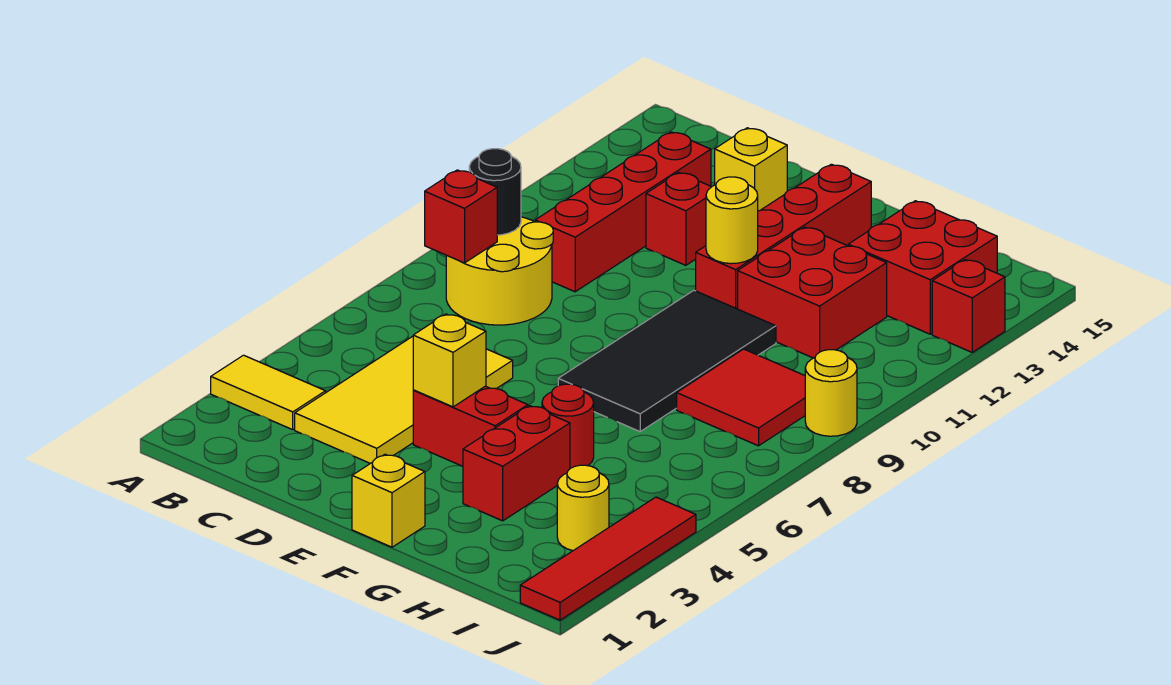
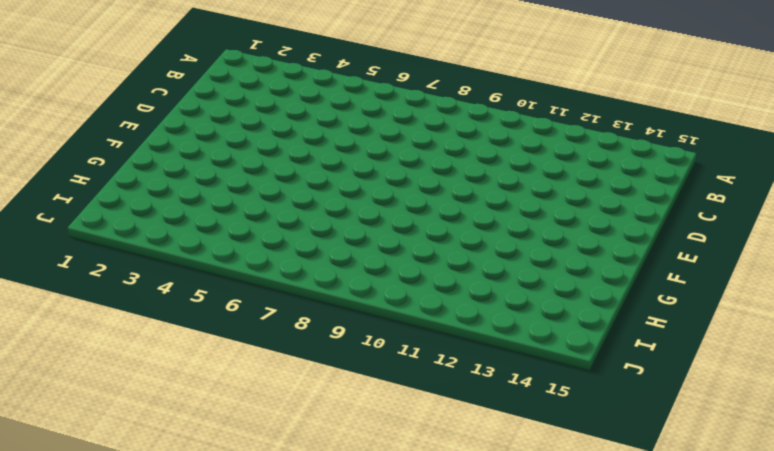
none -> yellow tile A3:B3 level 1
none -> yellow round brick B8:C9 level 1
none -> yellow tile C3:D6 level 1

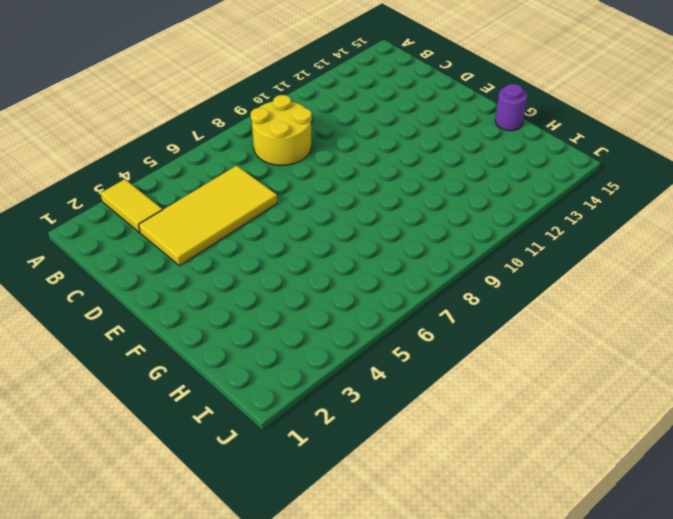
purple round brick G15 level 1 -> none
none -> red brick C10:C13 level 1
none -> red brick D12 level 1
none -> yellow brick D14 level 1

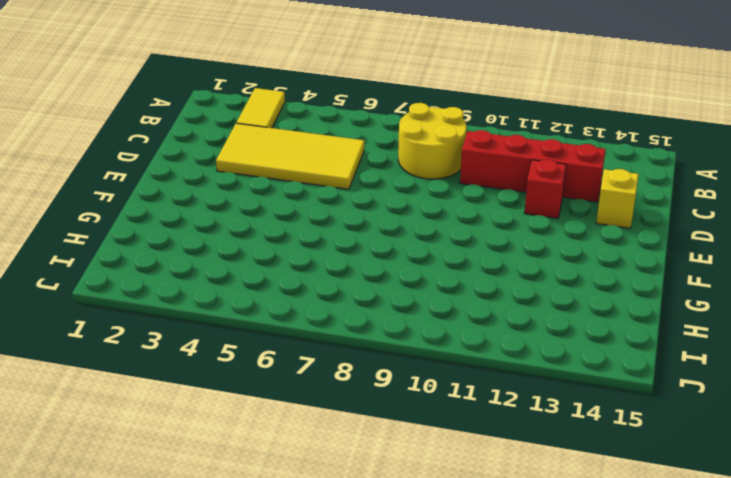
none -> red brick E4:F4 level 1
none -> yellow brick F1 level 1
none -> black tile F7:G10 level 1

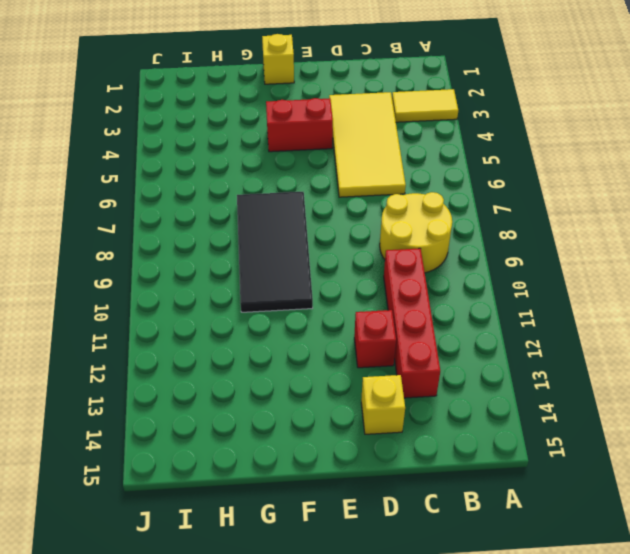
none -> red brick F11:F14 level 1
none -> red brick G3:G4 level 1
none -> red round brick G5 level 1

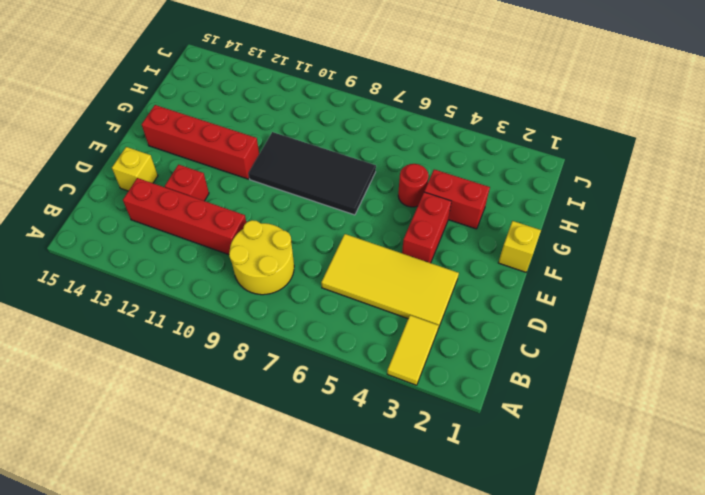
none -> red brick G11:H12 level 1
none -> red tile H8:I9 level 1
none -> red brick H13:I14 level 1

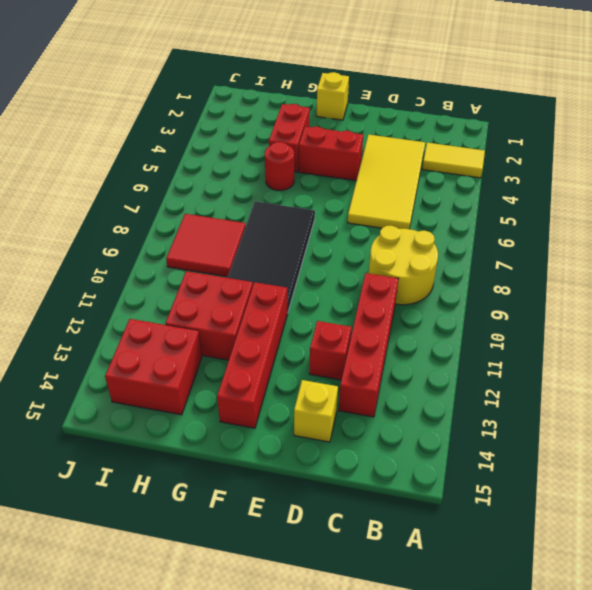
none -> yellow round brick I3 level 1
none -> red tile J1:J4 level 1
none -> yellow round brick J9 level 1

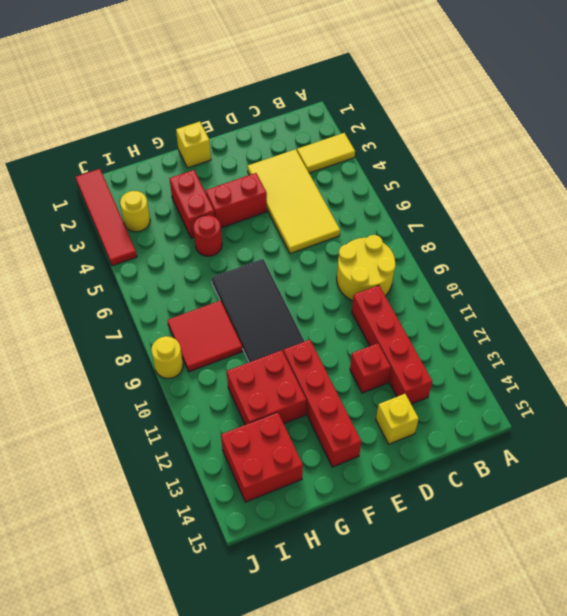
none -> red brick J13 level 1
none -> red brick B8 level 2
none -> black round brick B9 level 2

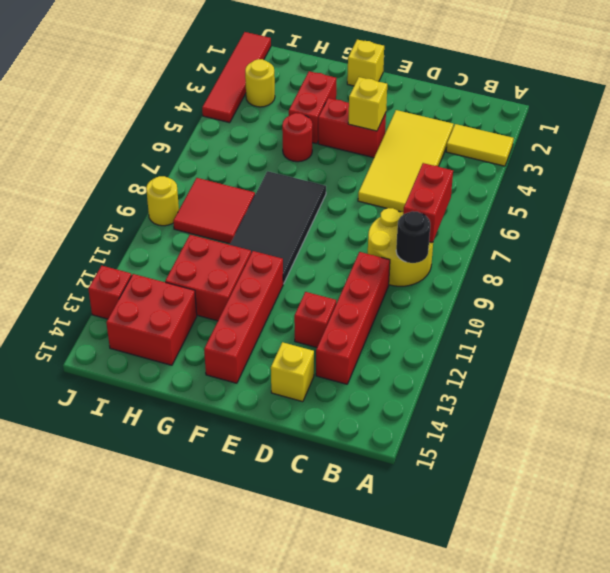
red brick B7:B8 level 2 -> red brick B8 level 2
none -> yellow round brick F11 level 2

